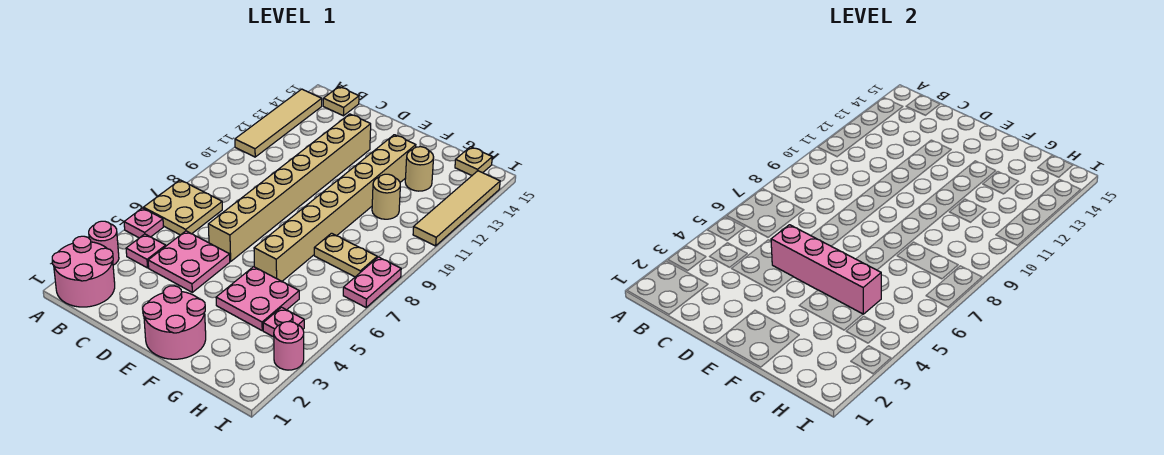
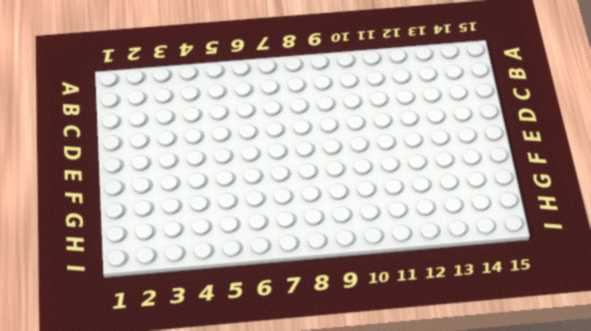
none -> pink round brick A1:B2 level 1
none -> pink round brick A3 level 1
none -> pink plate A5 level 1

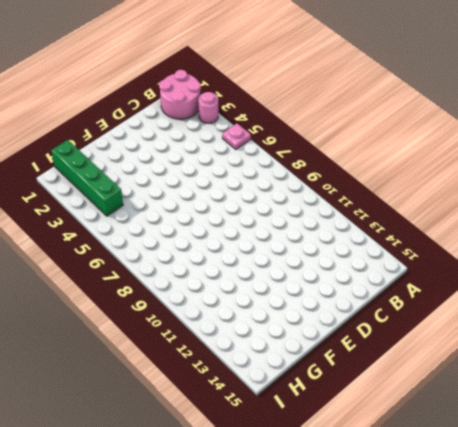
green brick H1:H4 level 1 -> pink plate H4 level 1
none -> tan plate A6:B7 level 1
none -> tan tile A11:A14 level 1
none -> pink plate B4 level 1

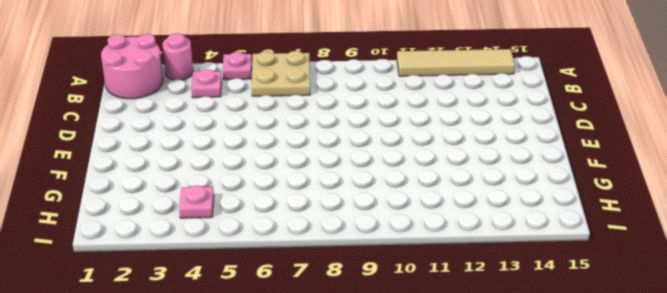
none -> tan plate B15 level 1
none -> pink plate C4:D5 level 1
none -> tan brick D6:D13 level 1

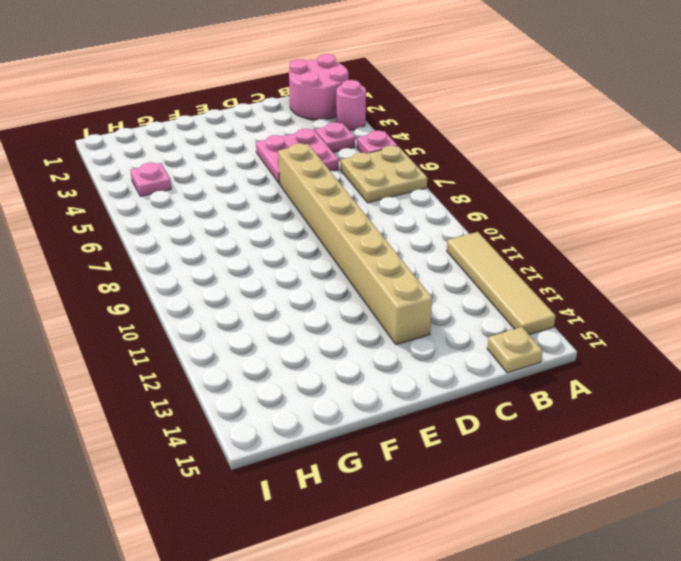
none -> pink round brick E1:F2 level 1
none -> pink plate F4:G5 level 1
none -> tan brick F6:F13 level 1

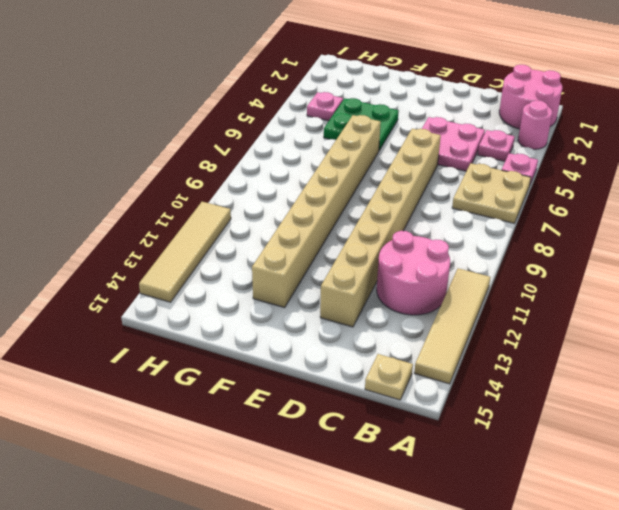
pink round brick B11:C12 level 1 -> pink round brick E1:F2 level 1
green plate F4:G5 level 1 -> pink plate F4:G5 level 1
none -> tan plate G8:H8 level 1
none -> tan round brick G11 level 1
none -> tan round brick G13 level 1

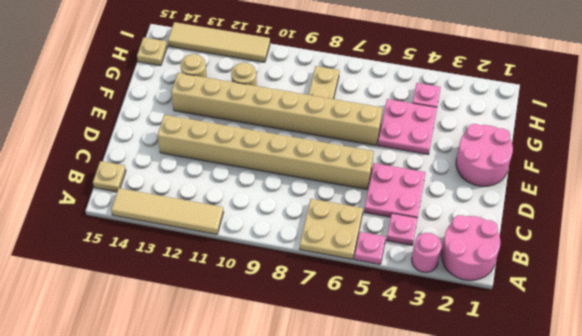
none -> pink round brick I3 level 1
none -> pink plate I7:I8 level 1
none -> pink brick D5:G5 level 2

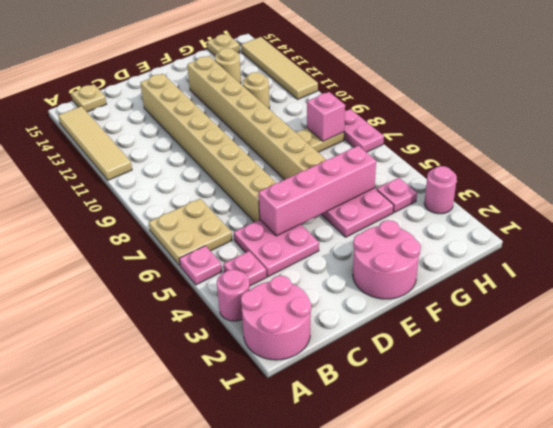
pink brick H8 level 2 -> none

